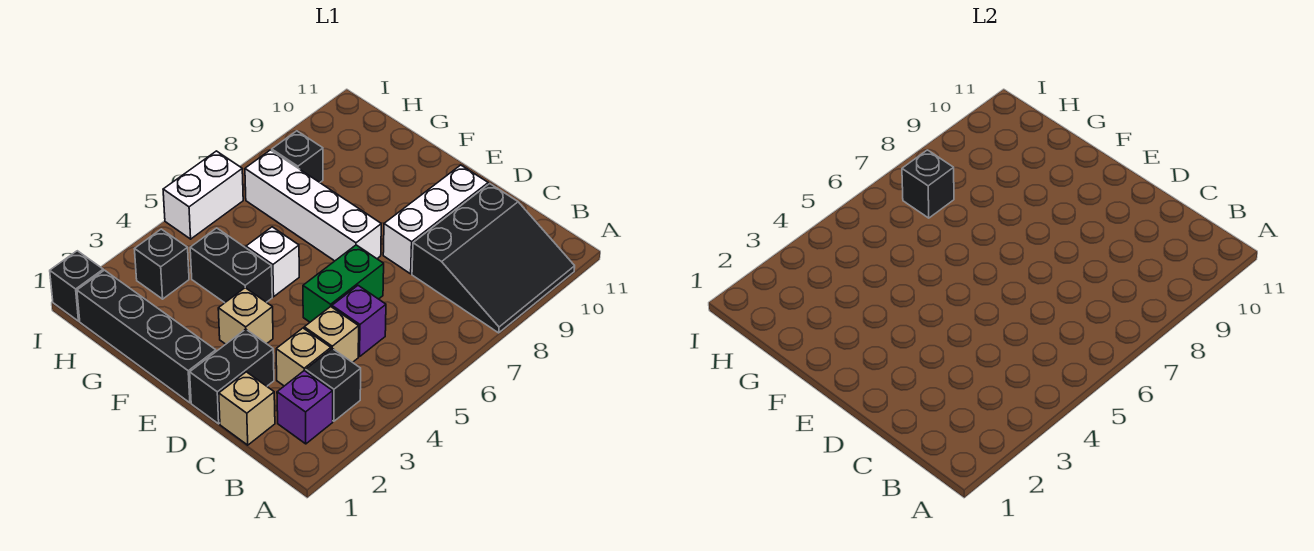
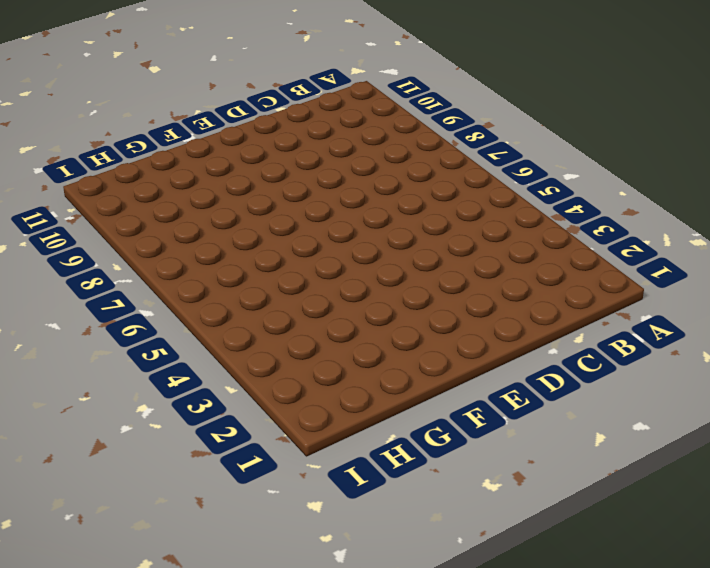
none -> black slope A8:C10 level 1 top C
none -> purple brick B2 level 1
none -> black brick B3 level 1

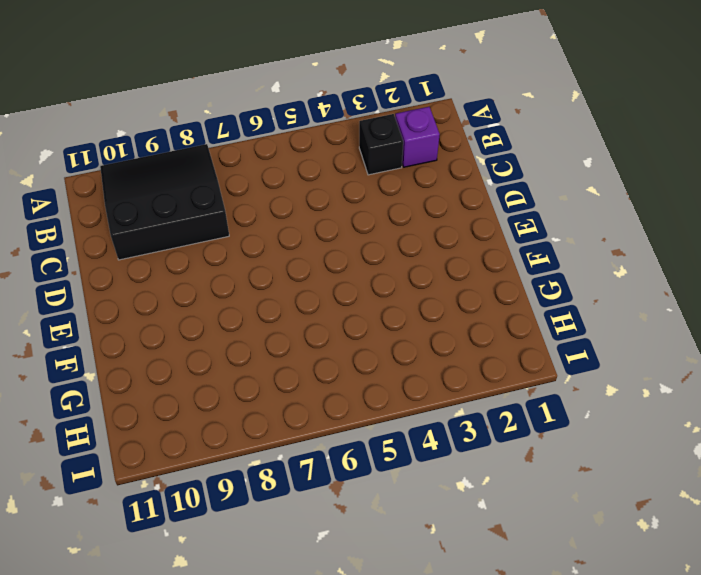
none -> tan brick C1 level 1
none -> tan brick C3 level 1
none -> tan brick C4 level 1

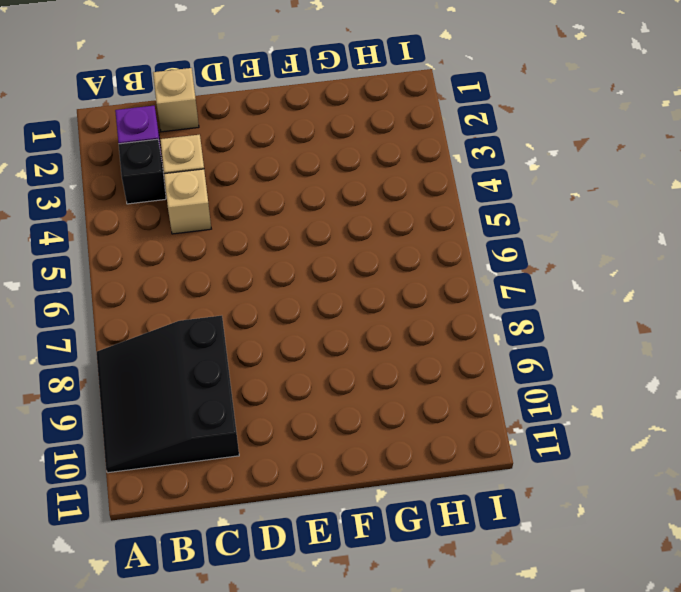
none -> purple brick C5 level 1
none -> black brick D1:D2 level 1
none -> green brick D5:D6 level 1

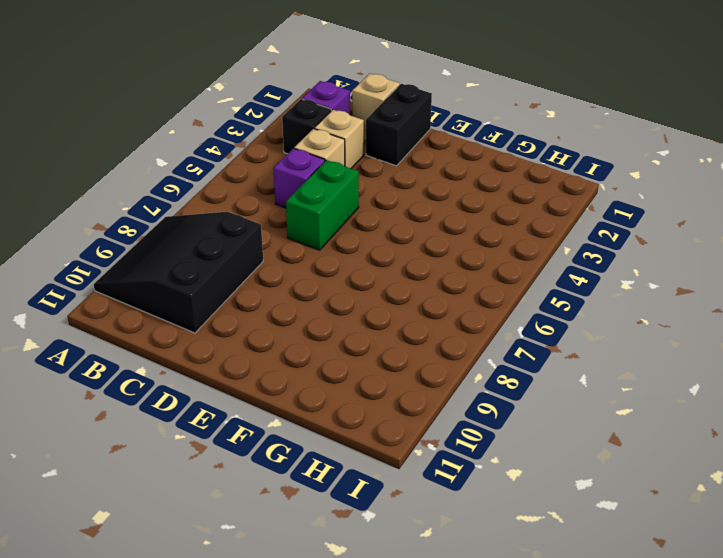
none -> white brick D8:D10 level 1
none -> black brick E1:H1 level 1
none -> tan brick E3 level 1

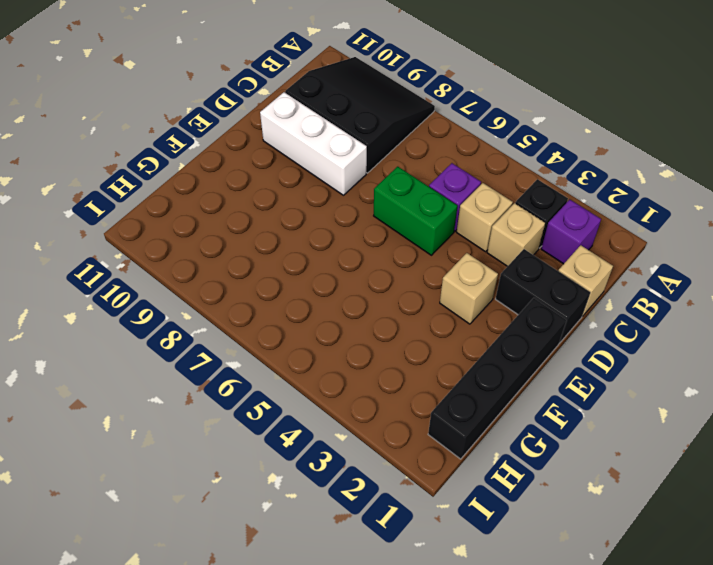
none -> white brick E7:H7 level 1
none -> black brick F4:G4 level 1
none -> white brick F5 level 1

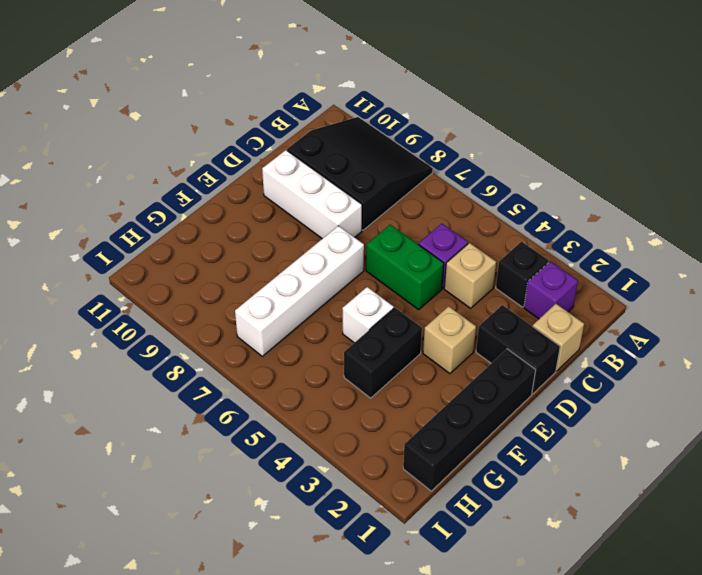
none -> tan brick C3 level 1
none -> black brick H3 level 1
none -> black brick H8 level 1

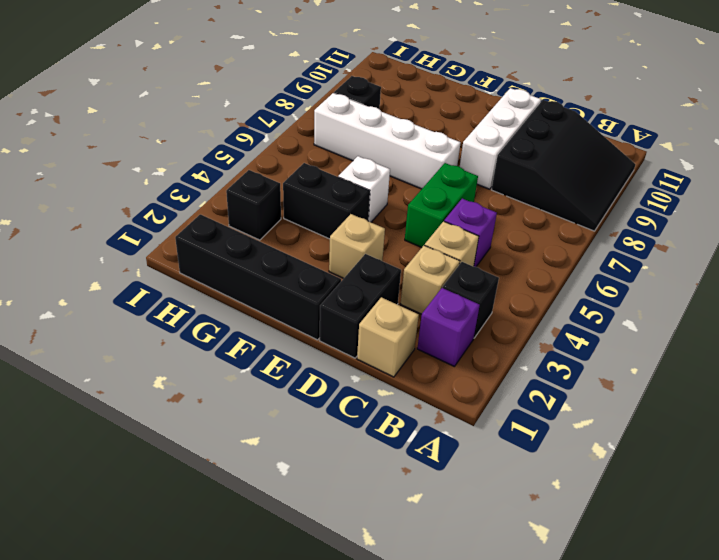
none -> black brick I1 level 1
none -> white brick I5:I6 level 1
none -> black brick H7 level 2

